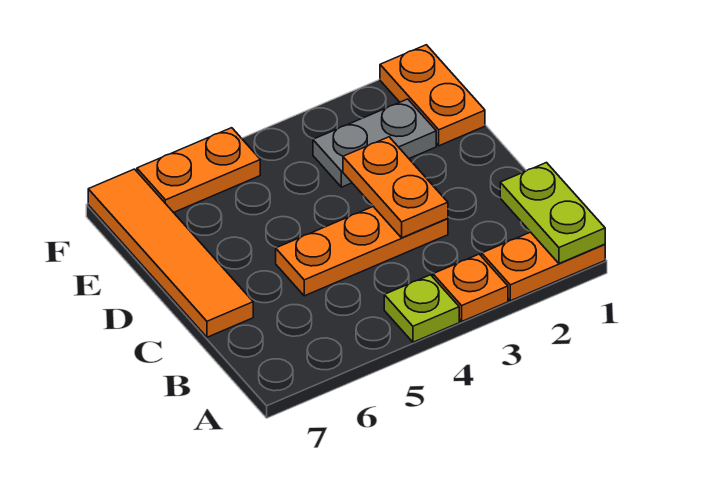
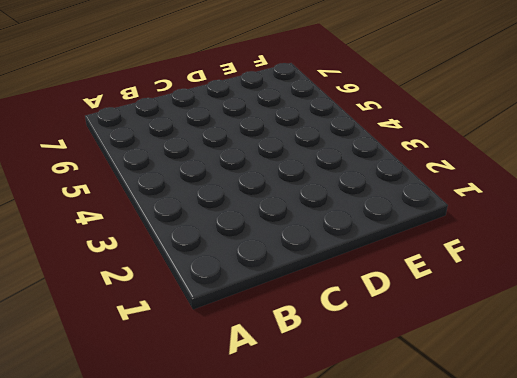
none -> orange plate A1:A2 level 1
none -> orange plate A3 level 1

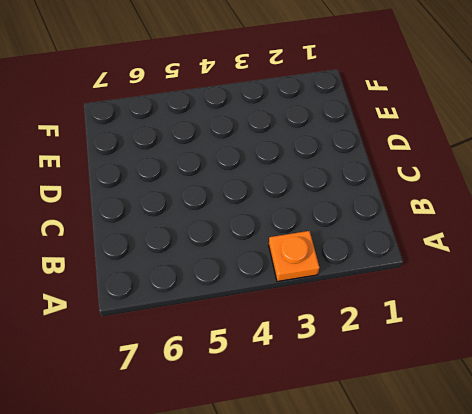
none -> orange plate A1:A2 level 1
none -> lime plate A4 level 1

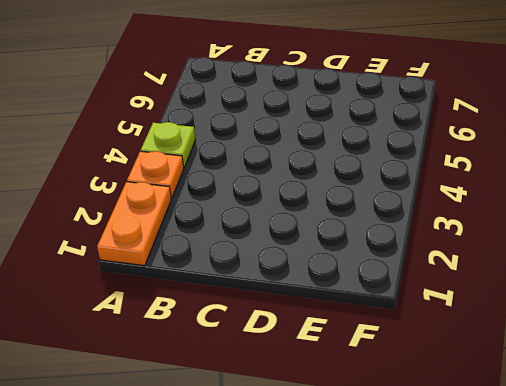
none -> orange plate C3:C5 level 1
none -> orange tile C7:F7 level 1

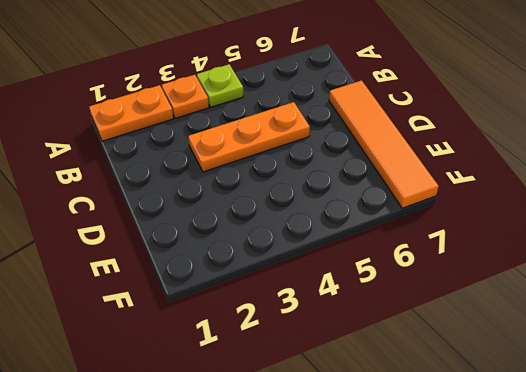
none -> orange plate E1:F1 level 1
none -> grey plate E2:E3 level 1

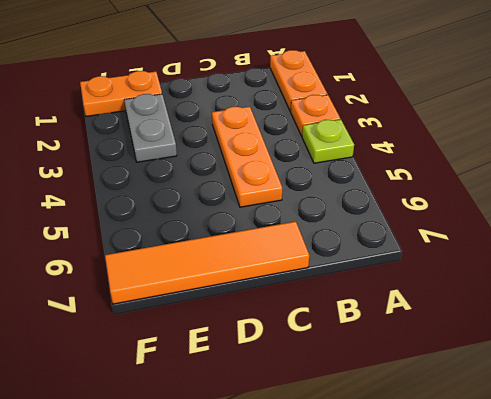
none -> orange plate F5:F6 level 1
none -> lime plate A1:B1 level 2

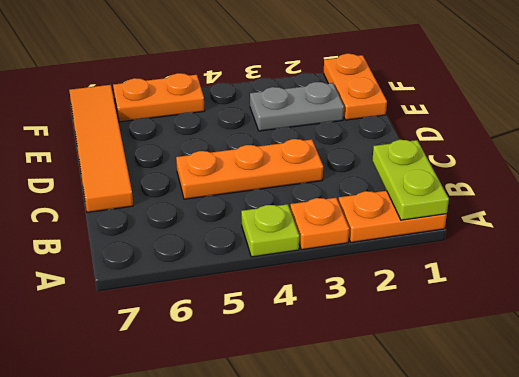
none -> orange plate C3:D3 level 2

